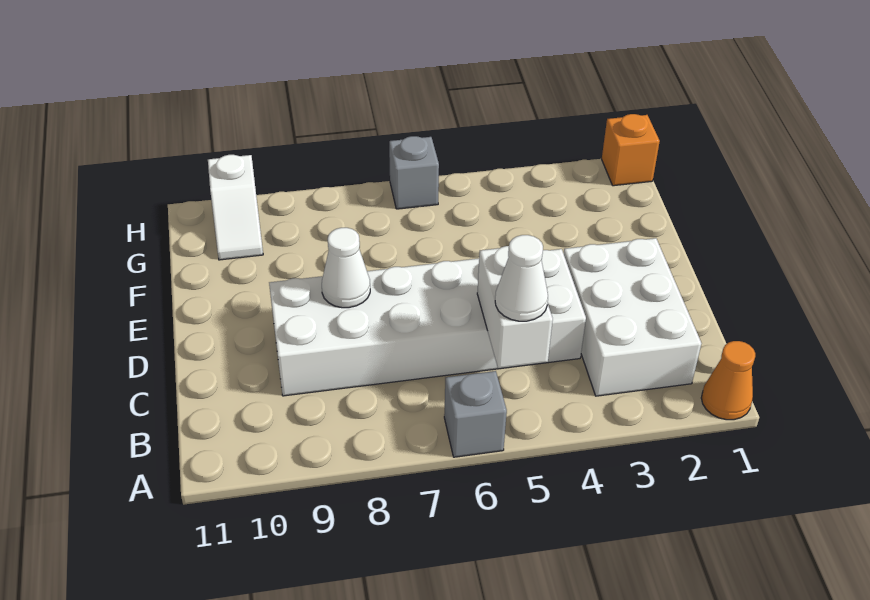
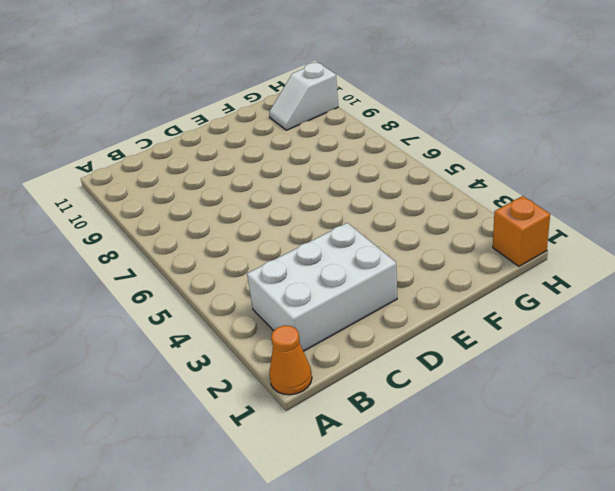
none -> grey brick A6 level 1
none -> white brick C4:D9 level 1

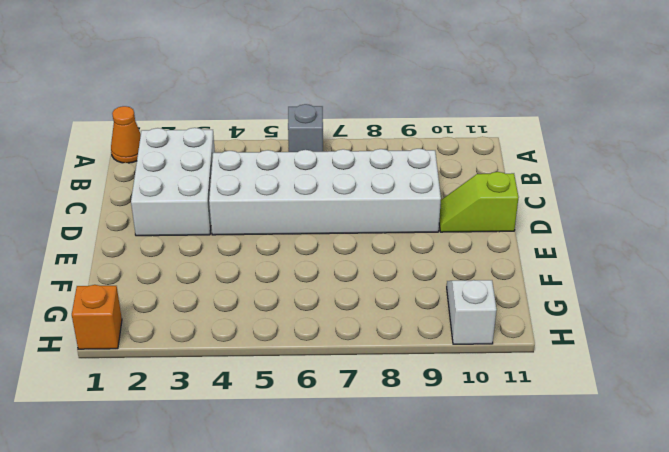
lime slope D10:D11 level 1 top 11 -> none
none -> grey brick H6 level 1
none -> white brick B5:C5 level 2

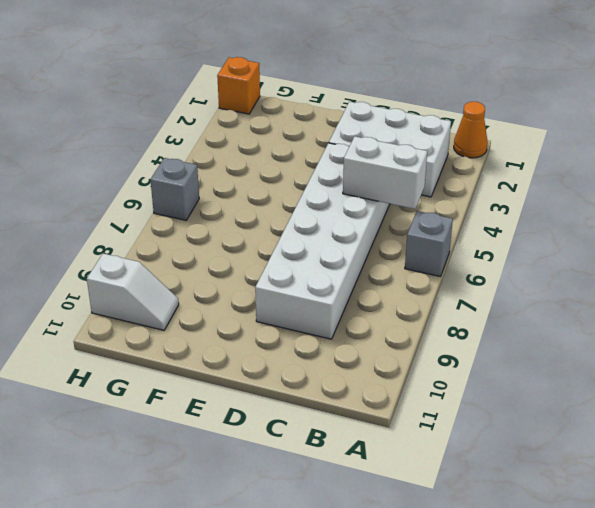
none -> white cone D8 level 2
none -> white cone B5 level 3

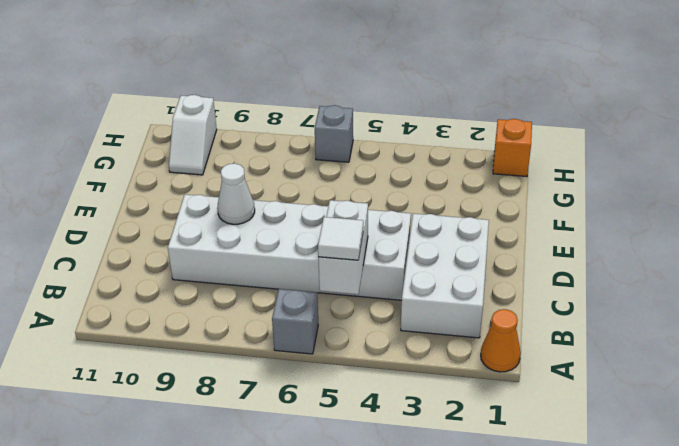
white tile B5 level 3 -> white cone B5 level 3

